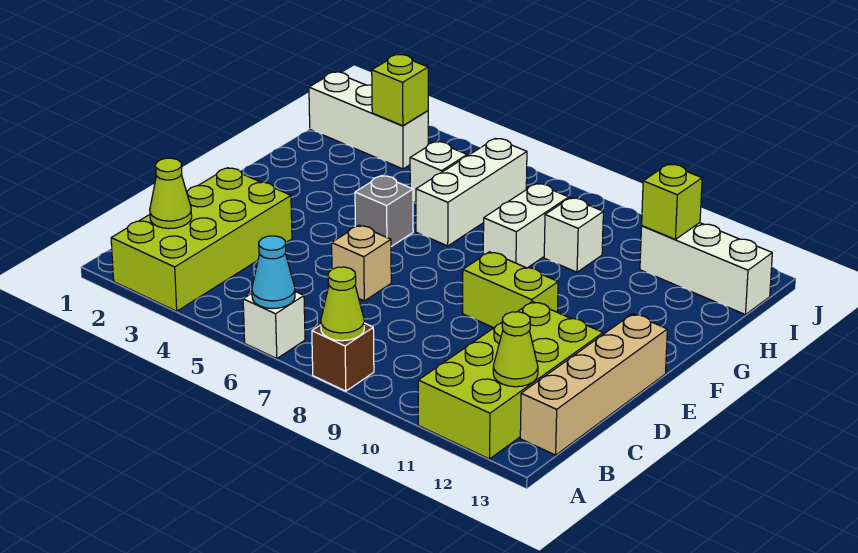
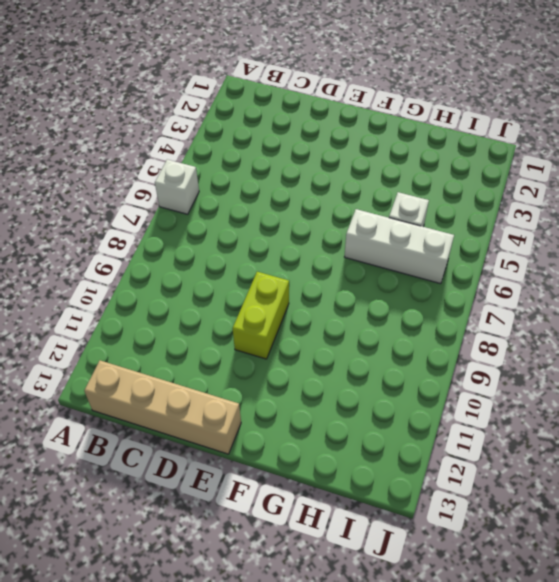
none -> lime brick A2:D3 level 1
none -> brown brick A8 level 1
none -> lime brick A11:D12 level 1

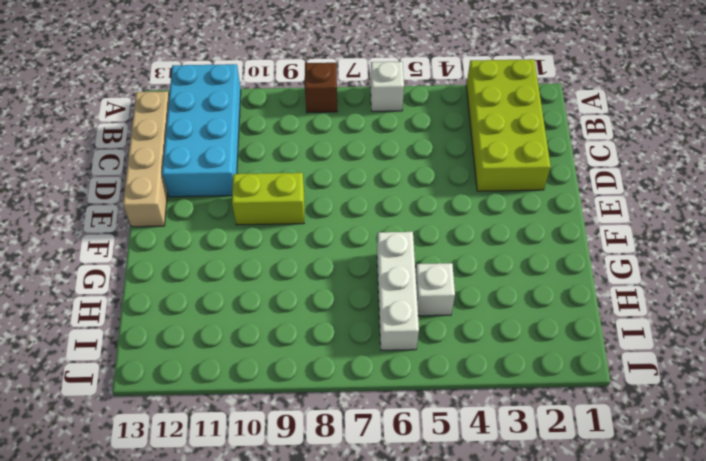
cyan brick A11:D12 level 1 -> lime brick A11:D12 level 1
none -> tan brick D6 level 1
none -> grey brick F5 level 1
none -> white brick G8:H8 level 1

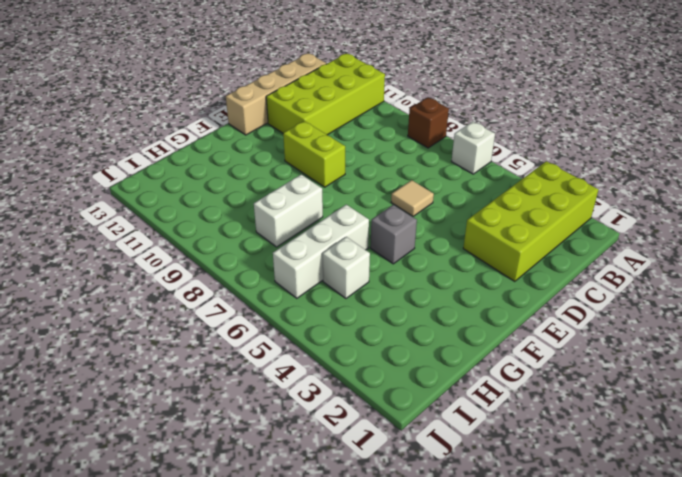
tan tile D6 level 1 -> tan brick D6 level 1
none -> white brick H9 level 1
none -> white brick I1:I3 level 1
none -> white brick I11:I13 level 1

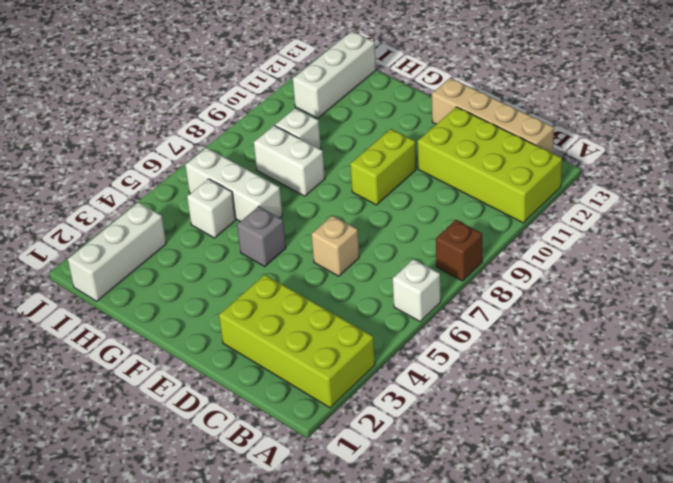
none -> cyan cone A6 level 2
none -> lime cone A8 level 2
none -> lime cone B2 level 2

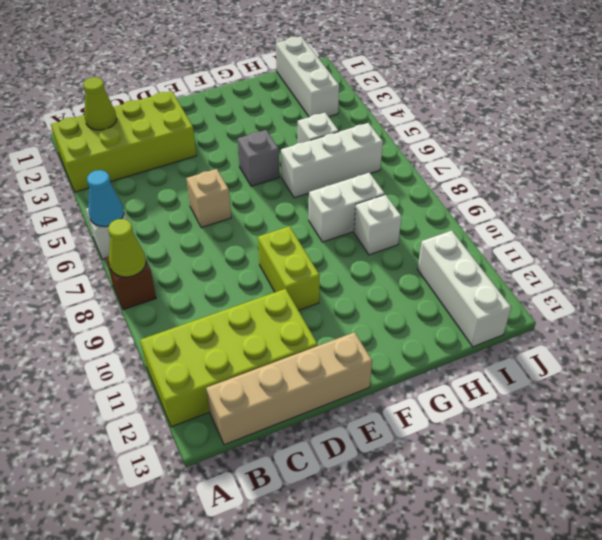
none -> lime cone B12 level 2
none -> lime brick I3 level 2
none -> lime brick I11 level 2

